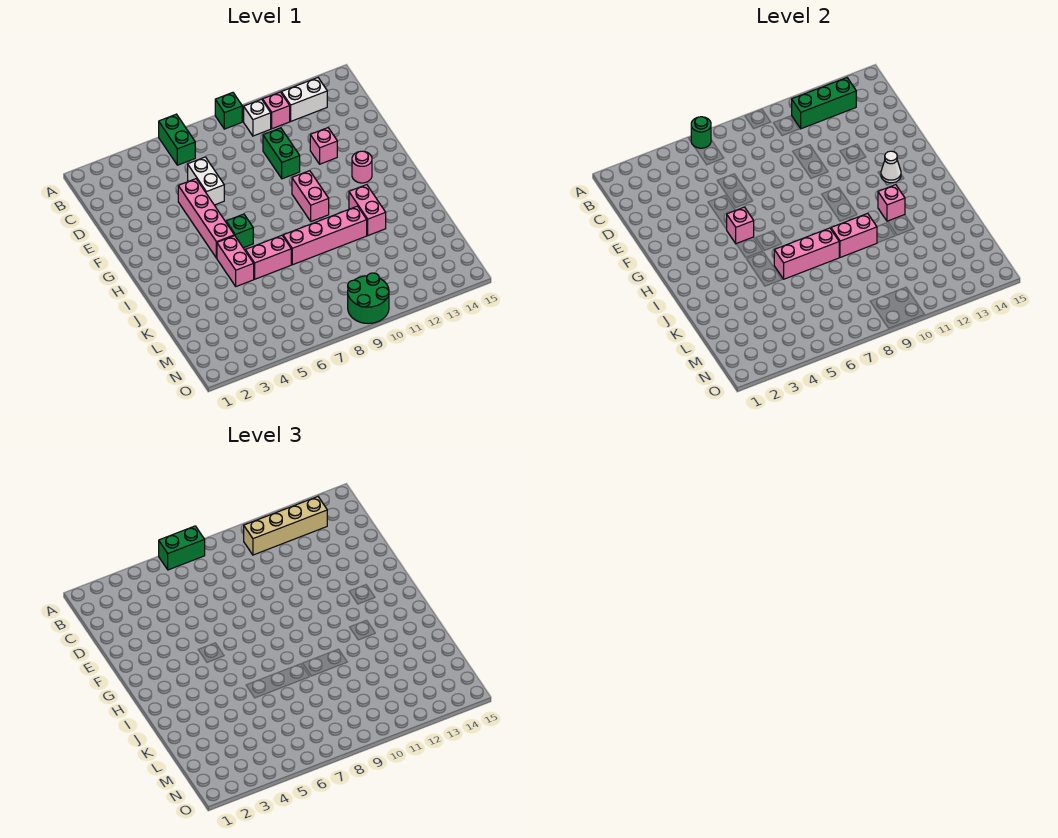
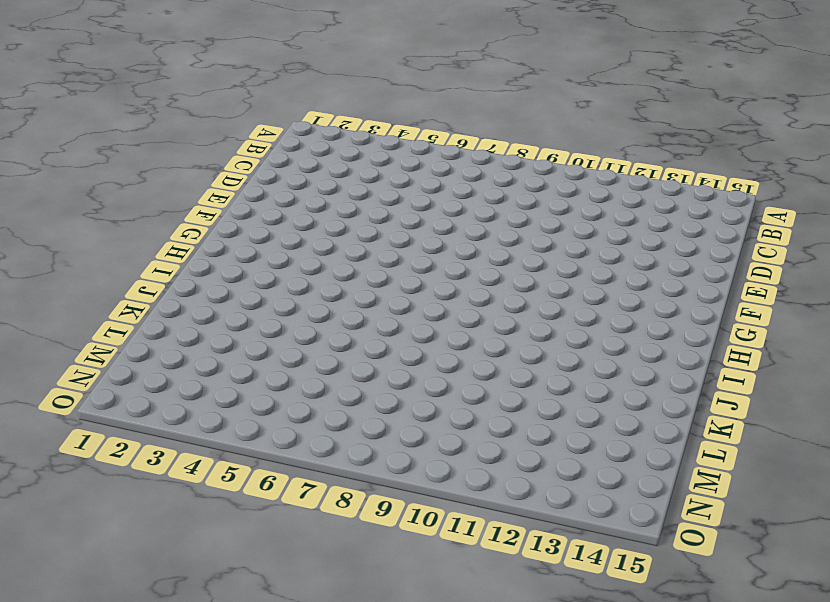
none -> green brick A6:B6 level 1
none -> green brick A9 level 1
none -> white brick B10 level 1

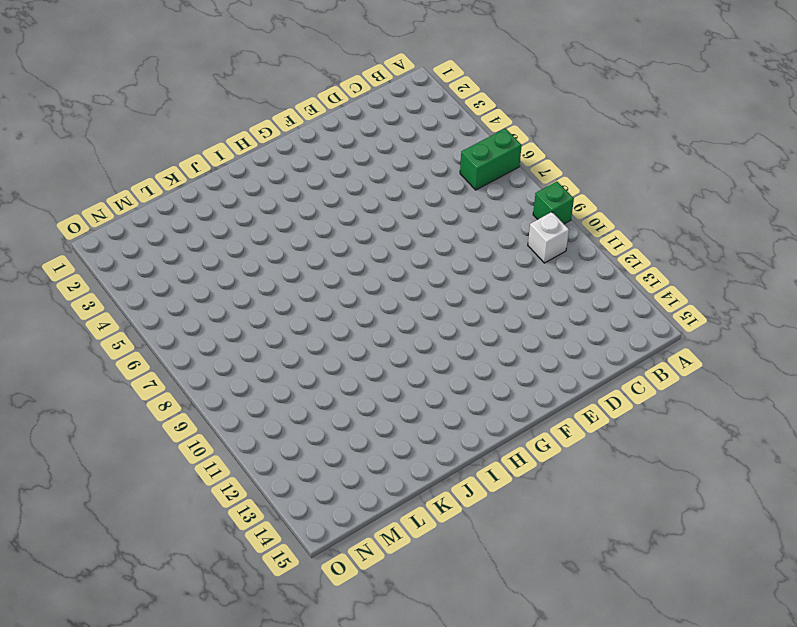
none -> pink brick B11 level 1
none -> white brick B12:B13 level 1
none -> white brick D6:E6 level 1

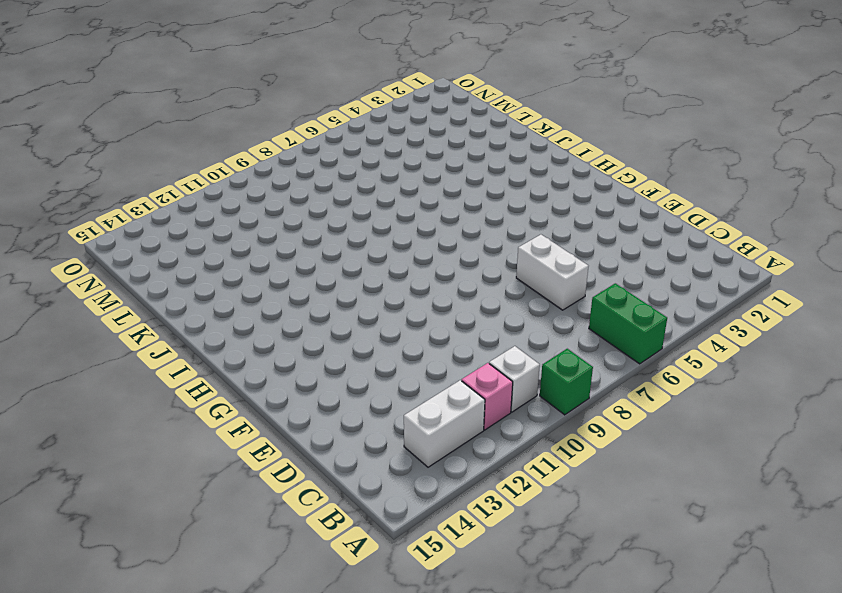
none -> green brick D10:E10 level 1
none -> pink brick E5:H5 level 1
none -> pink brick E12 level 1

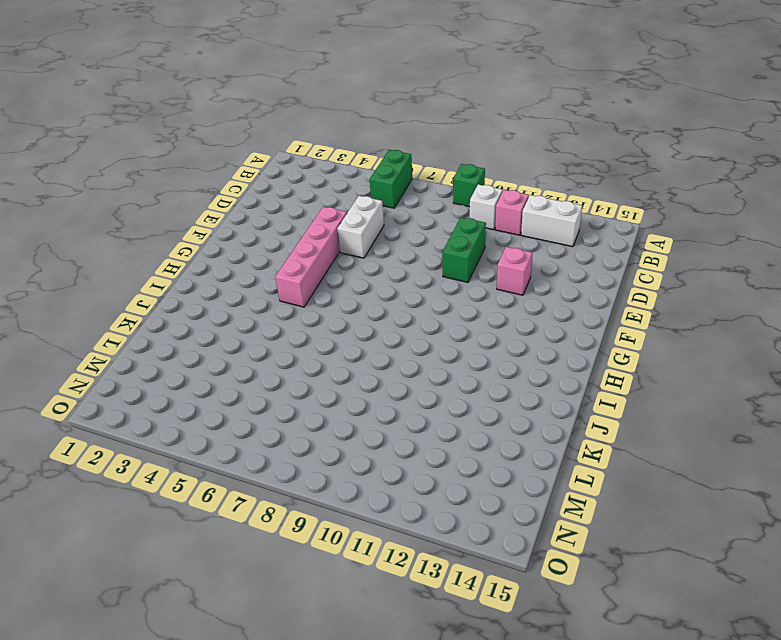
none -> pink brick G10:H10 level 1
none -> pink round brick G13 level 1
none -> green brick H6 level 1

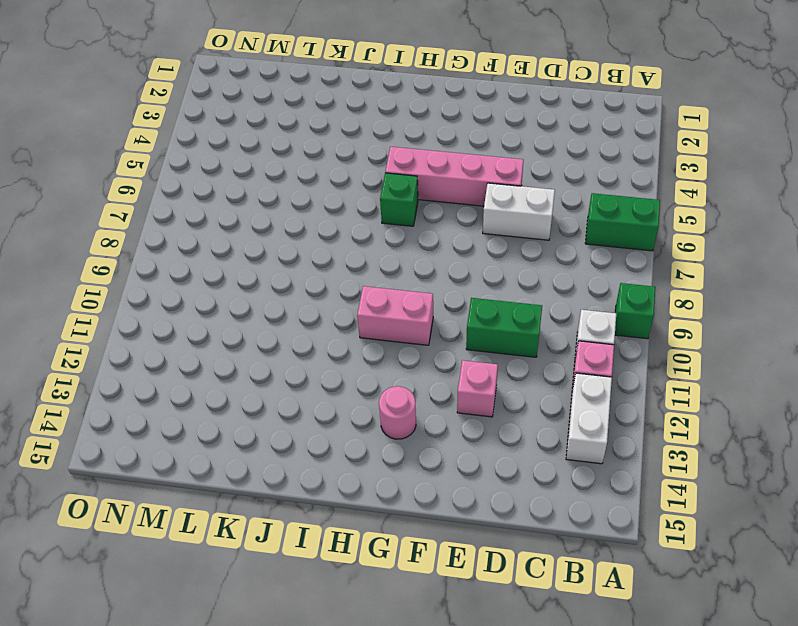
none -> pink brick I5:J5 level 1
none -> pink brick I12:J12 level 1
none -> pink brick J6:J7 level 1

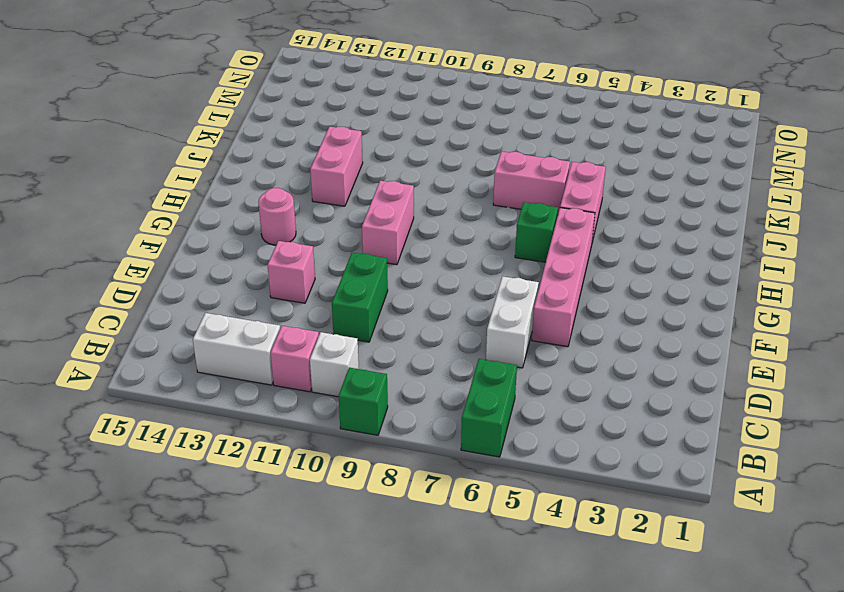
none -> pink brick J8:J11 level 1
none -> green round brick N9:O10 level 1
none -> green round brick A6 level 2

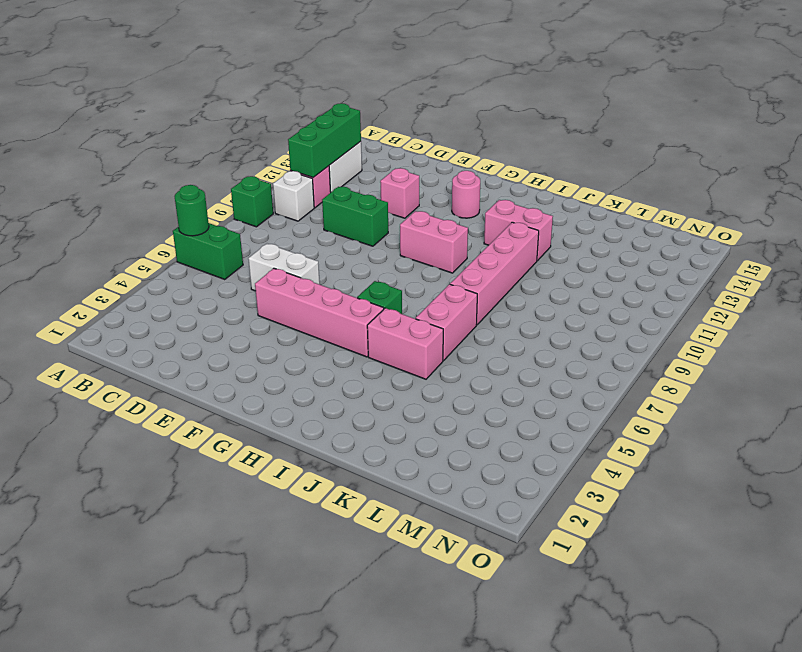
none -> green round brick N9:O10 level 1
none -> pink brick G5 level 2
none -> white cone G13 level 2

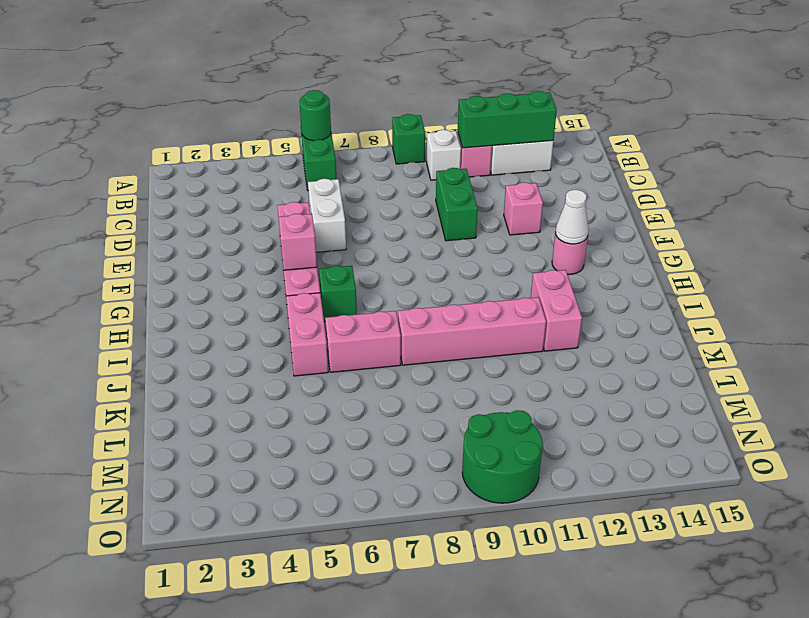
none -> pink brick G10:H10 level 1
none -> pink brick I12 level 2
none -> pink brick J6:J8 level 2

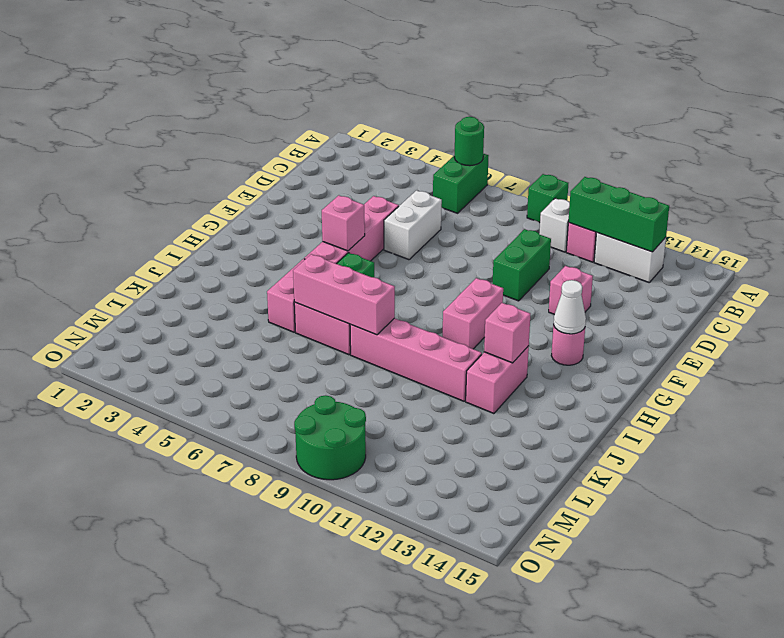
none -> pink brick J9:J10 level 2
none -> green brick A6:A7 level 3
none -> tan brick B10:B13 level 3

